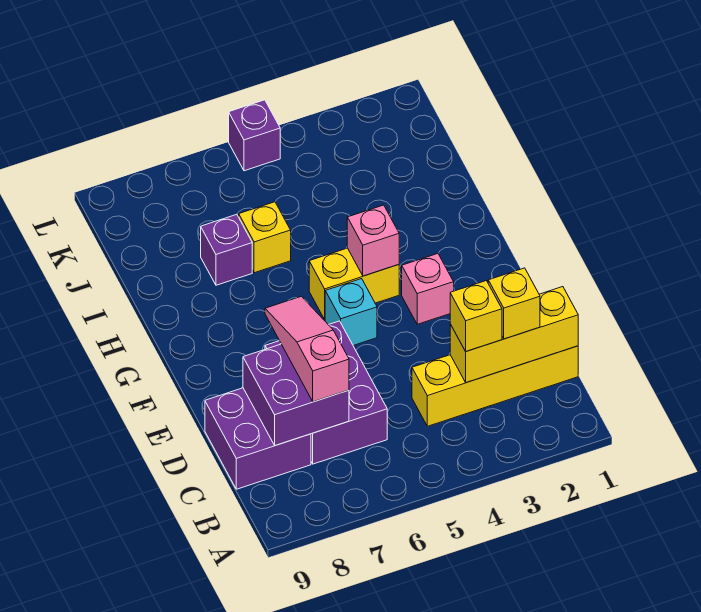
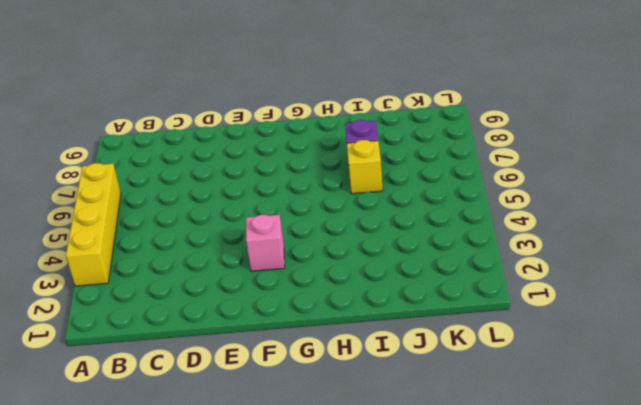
yellow brick A3:A6 level 1 -> yellow brick C1:C4 level 1
none -> purple brick C6:E7 level 1
none -> purple brick C8:D9 level 1
none -> cyan brick F5 level 1

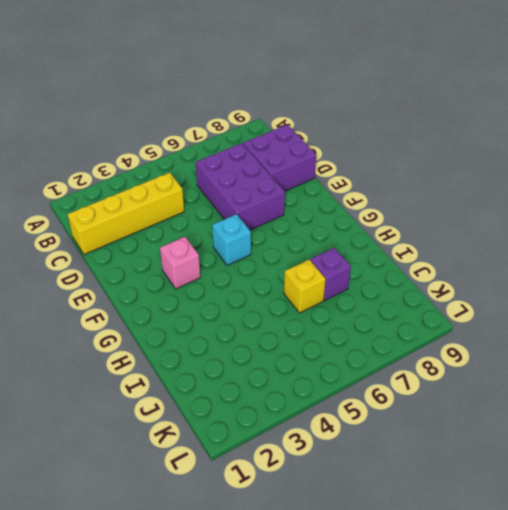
none -> yellow brick G4:G5 level 1
none -> purple brick L5 level 1
none -> yellow brick C1:C3 level 2

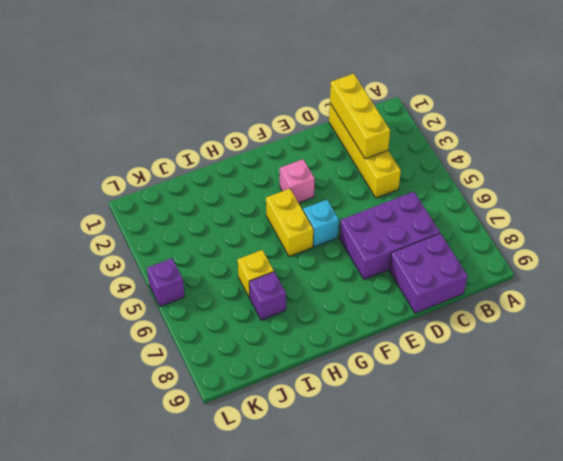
none -> purple brick C7:D8 level 2
none -> pink brick G4 level 2
none -> yellow brick C2 level 3

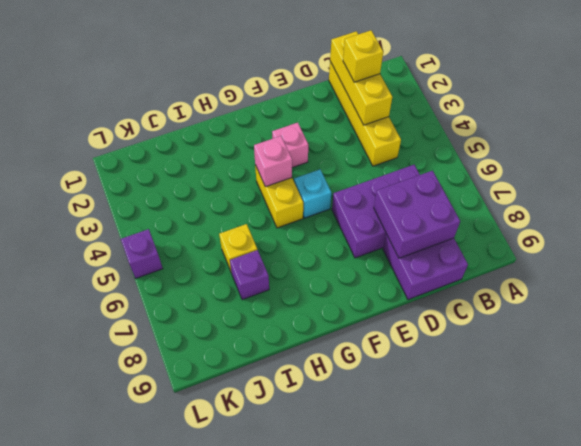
none -> yellow brick C3 level 3
none -> pink slope C7:E7 level 3 top C

